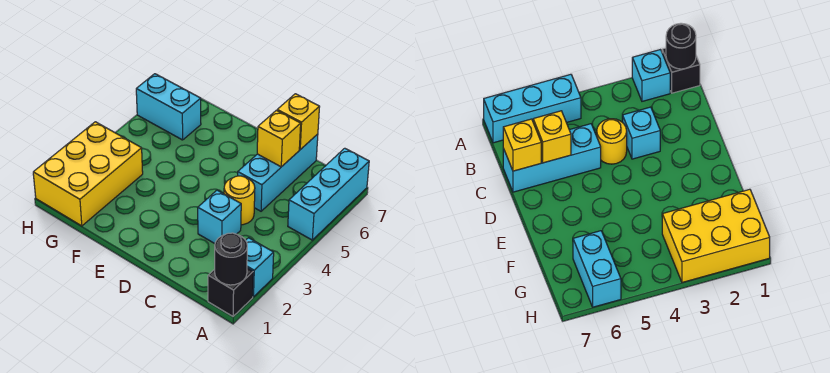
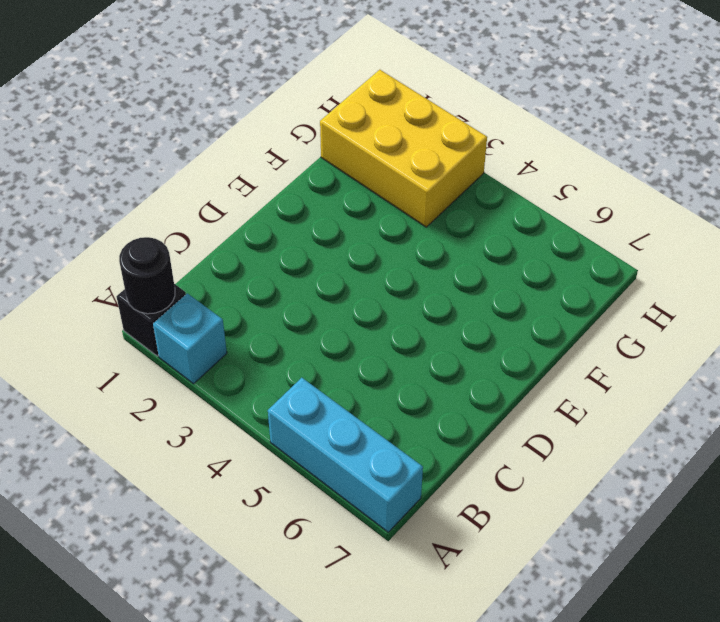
none -> cyan brick C3 level 1
none -> yellow round brick C4 level 1

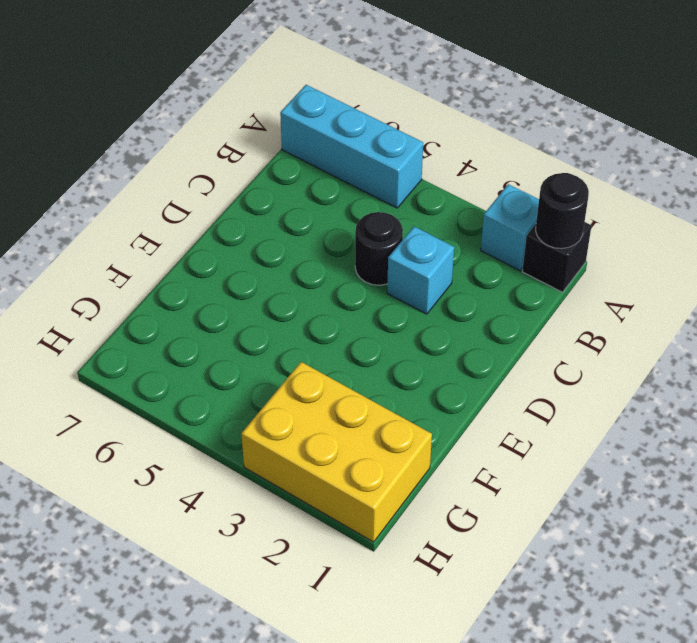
black round brick C4 level 1 -> yellow round brick C4 level 1
none -> cyan brick C5:C7 level 1
none -> cyan brick G6:H6 level 1

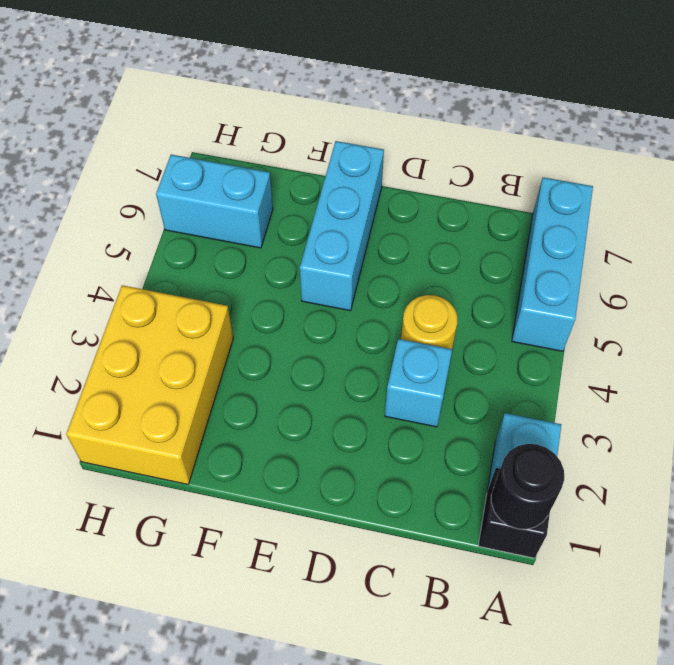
cyan brick E5:E7 level 1 -> cyan brick C5:C7 level 1
none -> yellow brick C6 level 2
none -> yellow brick C7 level 2

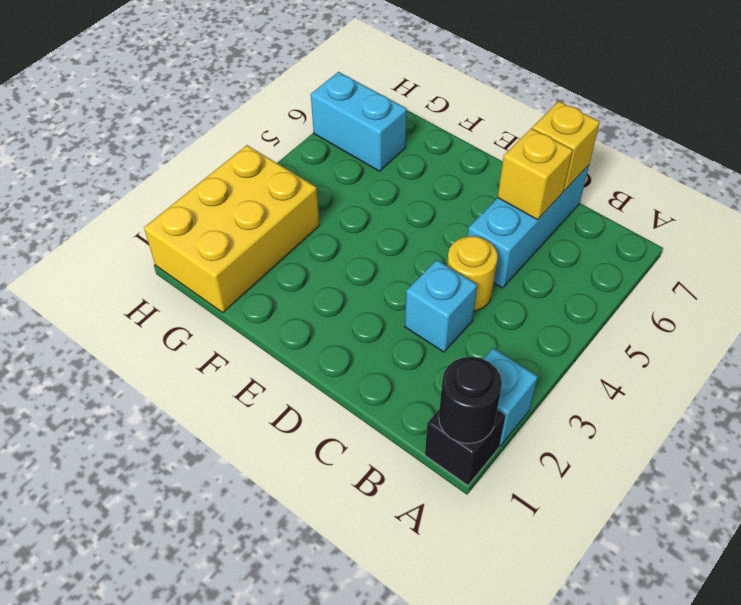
none -> cyan brick A5:A7 level 1

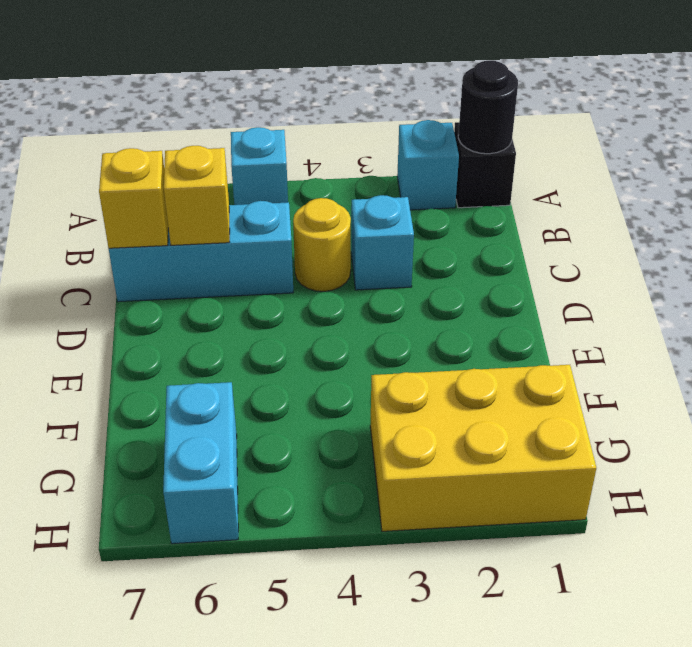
cyan brick A5 level 1 -> cyan brick A5:A7 level 1

